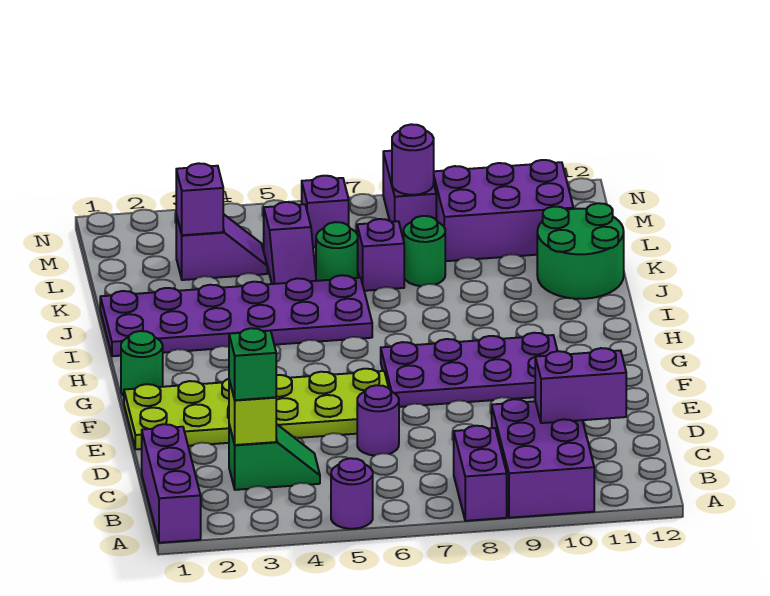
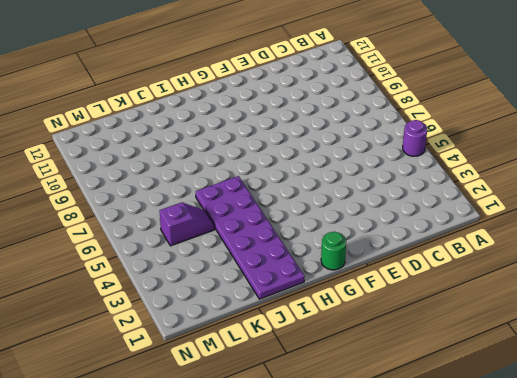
none -> purple brick A1:C1 level 1
none -> purple brick A8:B8 level 1
none -> purple brick A9:C10 level 1

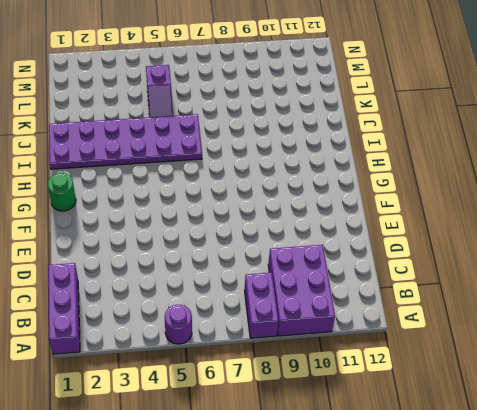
none -> green slope C3:C4 level 1 top 3
none -> purple round brick D6 level 1
none -> lime plate E1:F6 level 1

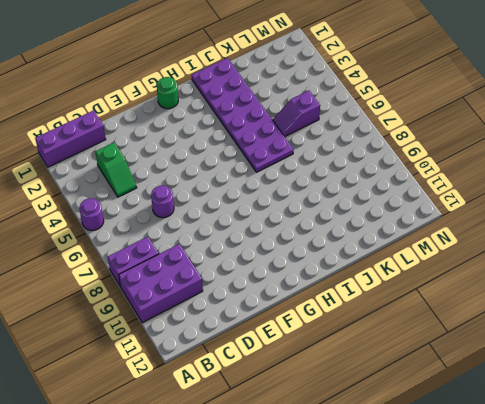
none -> lime plate E1:F6 level 1
none -> purple plate F7:G10 level 1
none -> green round brick J11:K12 level 1

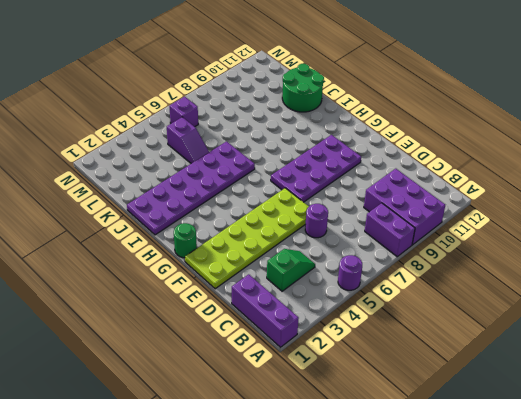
none -> green round brick K6 level 1
none -> purple brick K7 level 1
none -> green round brick K8 level 1

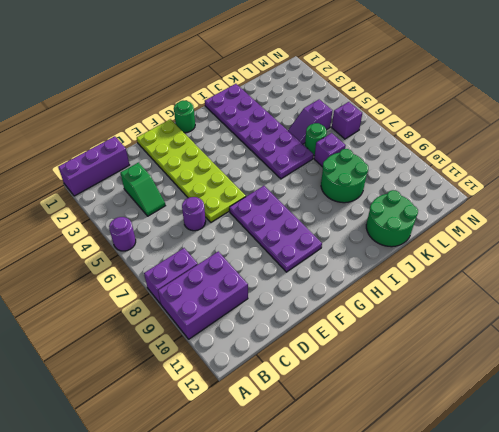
green round brick J8:K9 level 1 -> green round brick K8 level 1
none -> purple slope L3:L4 level 1 top 3
none -> purple brick L9:M11 level 1
none -> purple brick M8:N8 level 1

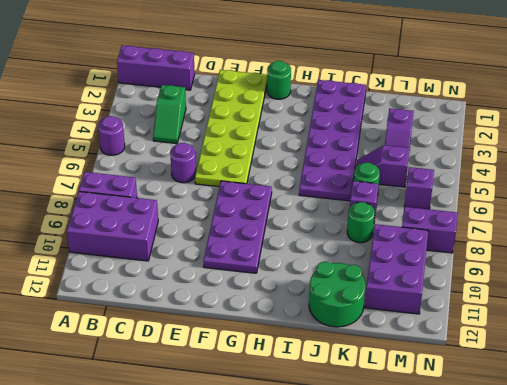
none -> lime brick C3 level 2
none -> purple brick C10:C11 level 2
none -> purple brick L3 level 2

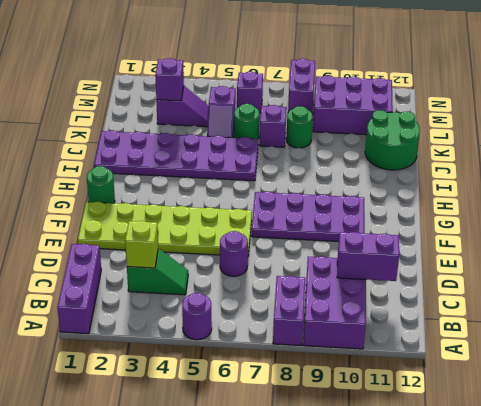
none -> purple round brick M8 level 2
none -> green brick C3 level 3

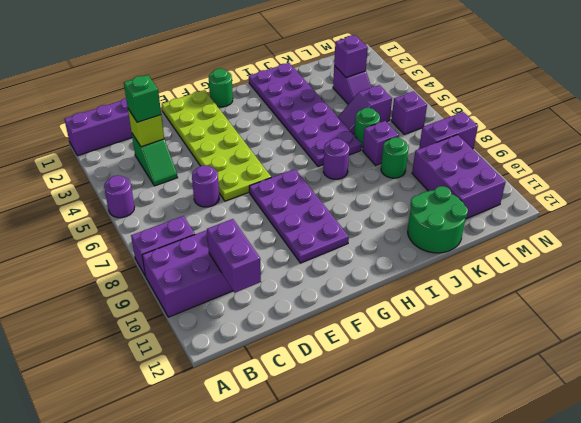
purple round brick I7 level 1 -> purple round brick M8 level 2

